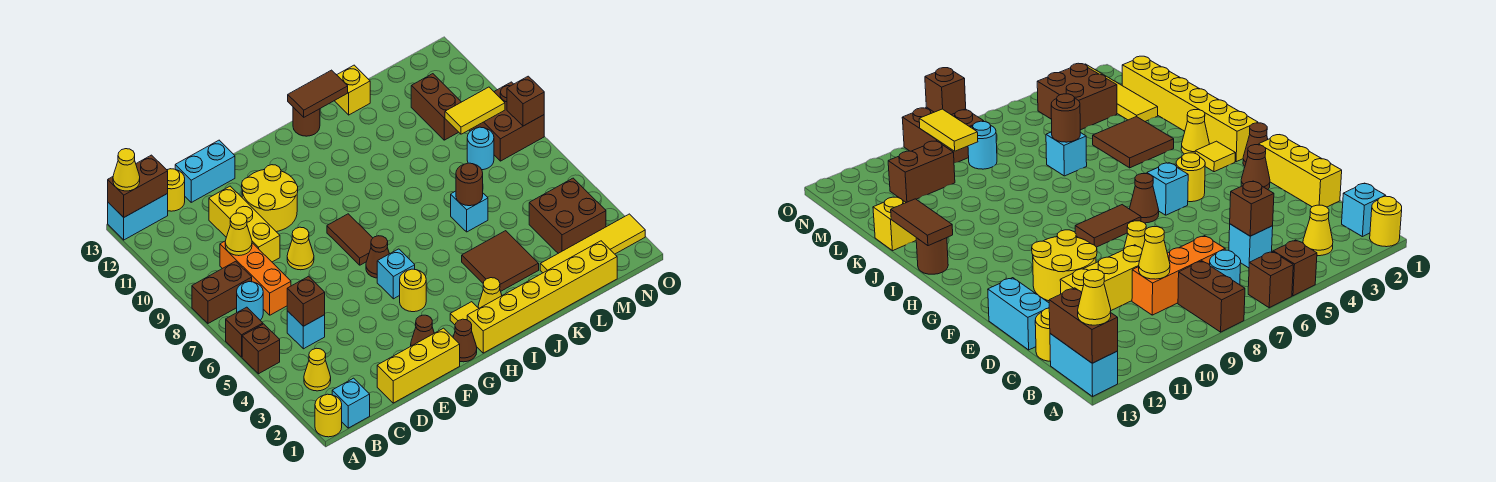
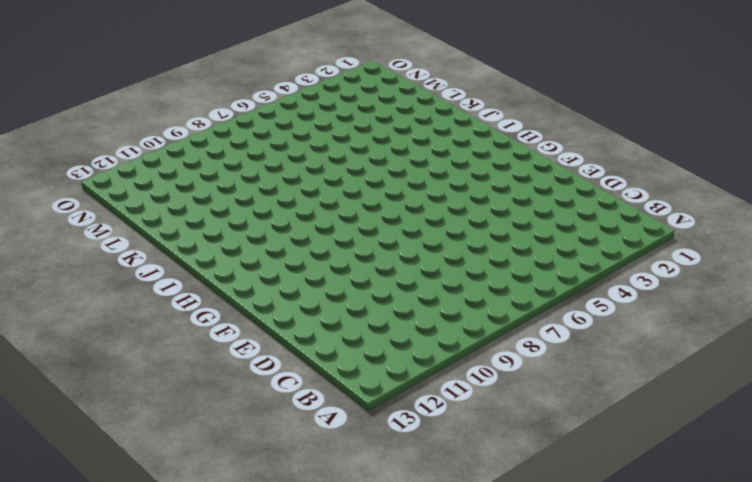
none -> yellow round brick A1 level 1
none -> brown brick A5 level 1
none -> brown brick A6 level 1
none -> brown brick A8:B8 level 1

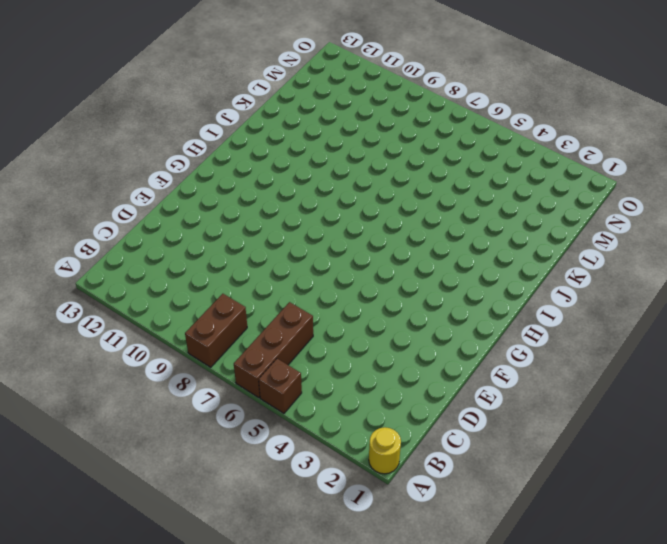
brown brick A6:C6 level 1 -> brown brick A6 level 1
none -> cyan brick A13:B13 level 1
none -> cyan brick B1 level 1
none -> yellow cone B3 level 1
none -> cyan round brick B7 level 1

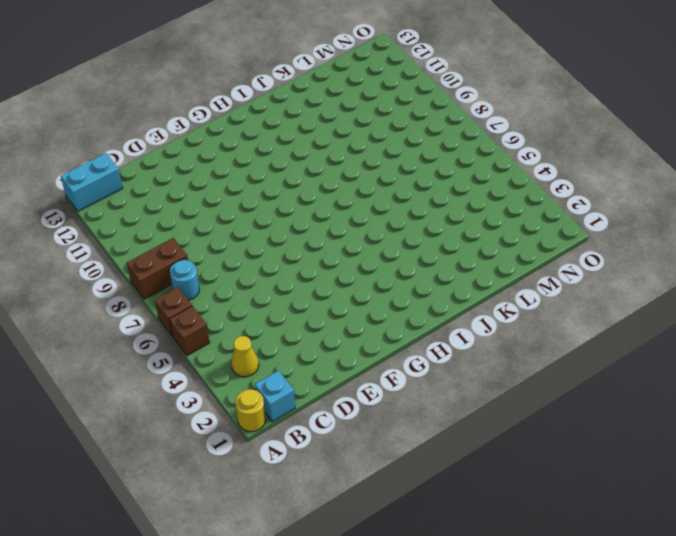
none -> cyan brick C5 level 1
none -> orange brick C7:C9 level 1
none -> yellow round brick C13 level 1
none -> yellow brick D1:F1 level 1

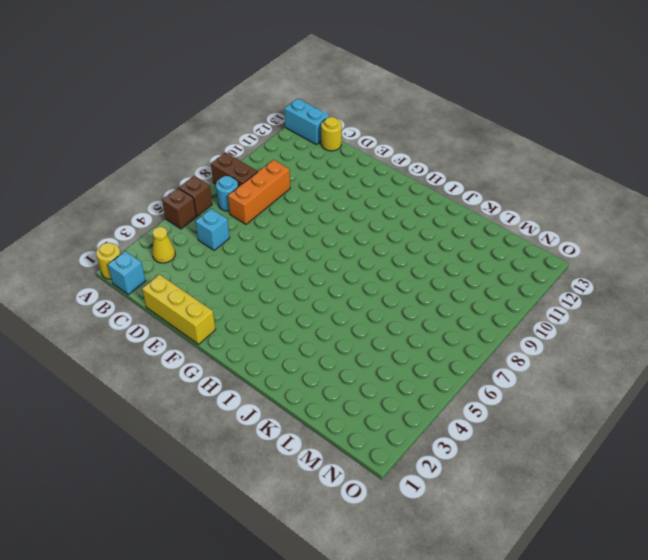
none -> yellow brick D9:D11 level 1
none -> cyan brick D13:E13 level 1
none -> yellow cone E8 level 1
none -> yellow round brick E10:F11 level 1

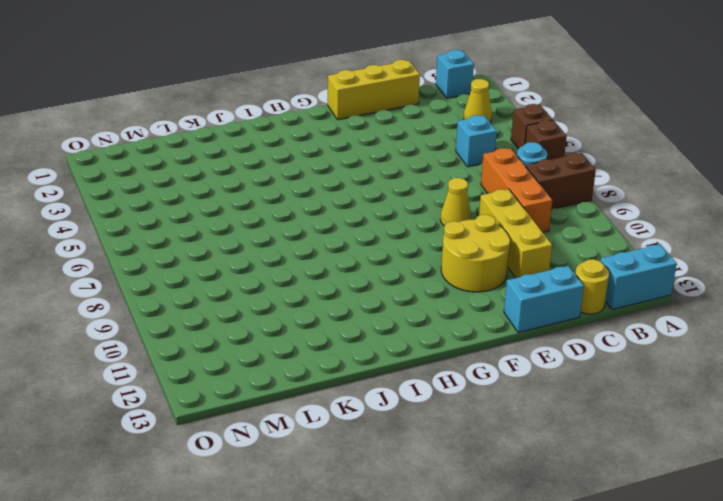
none -> yellow round brick A1 level 1
none -> brown cone F2 level 1
none -> brown cone G1 level 1
none -> yellow round brick G4 level 1

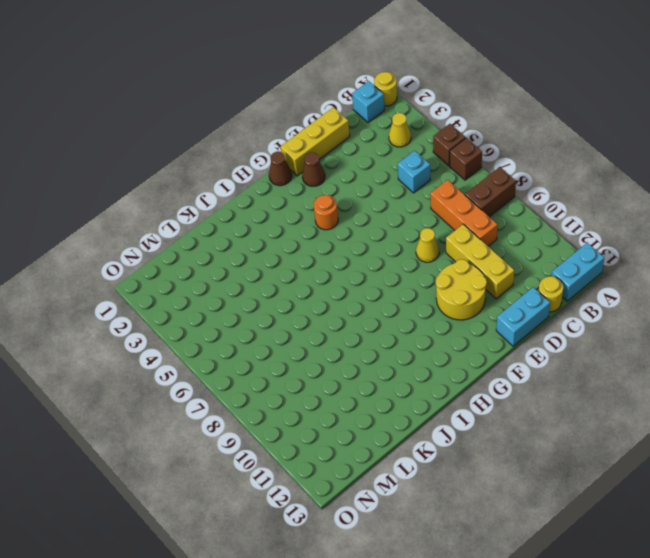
orange round brick G4 level 1 -> yellow round brick G4 level 1
none -> cyan round brick B7 level 1
none -> cyan brick G5 level 1
none -> brown cone G6 level 1
none -> brown tile G7:G8 level 1

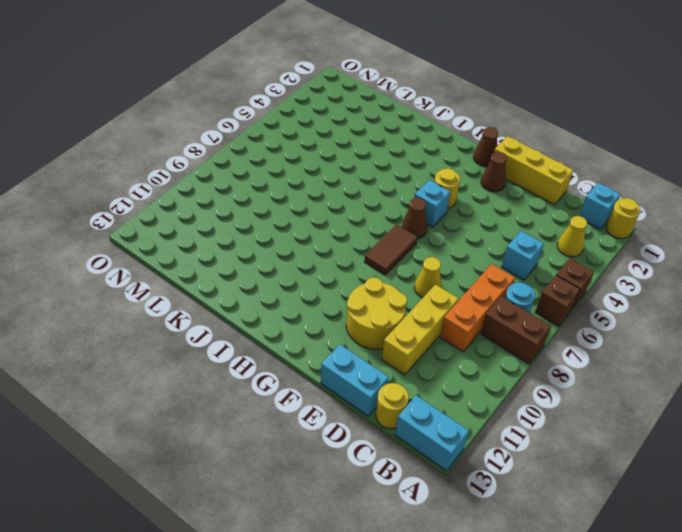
none -> yellow brick H1:M1 level 1
none -> yellow tile H2 level 1
none -> yellow cone I2 level 1
none -> brown round brick I13 level 1

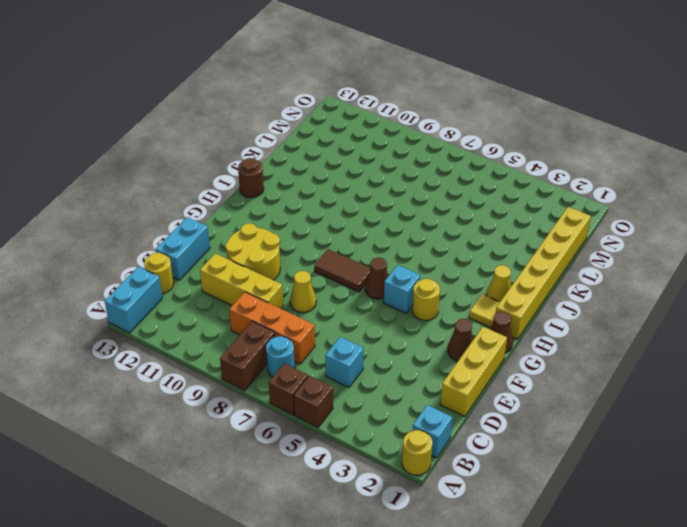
none -> yellow cone B3 level 1
none -> brown tile J3:K4 level 1
none -> cyan brick K6 level 1
none -> yellow brick K13 level 1

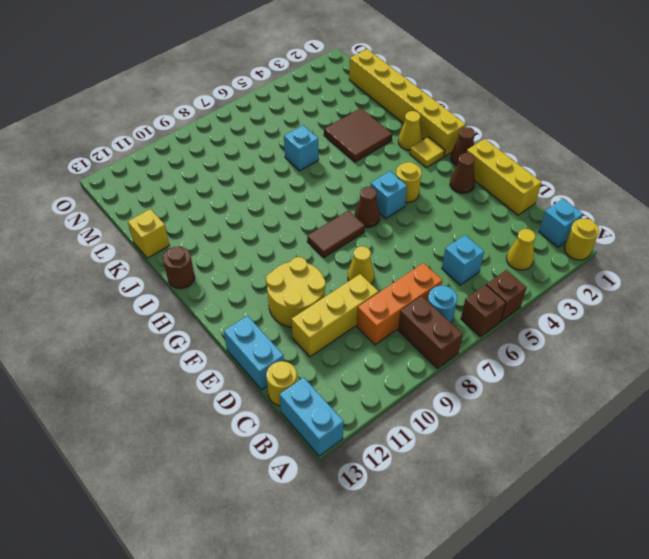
none -> yellow tile L2:O2 level 1
none -> brown brick M3:N4 level 1
none -> cyan round brick M8 level 1
none -> brown brick M10:M11 level 1

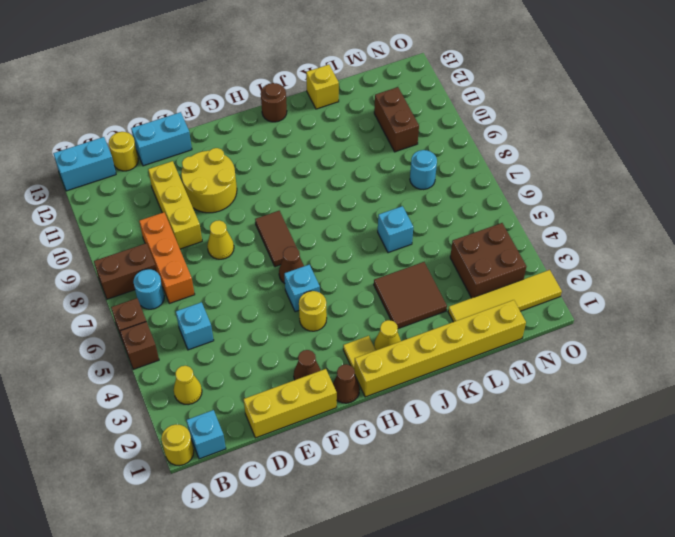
none -> brown brick N8:O9 level 1
none -> brown brick A13:B13 level 2
none -> brown brick C5 level 2
none -> yellow cone C9 level 2

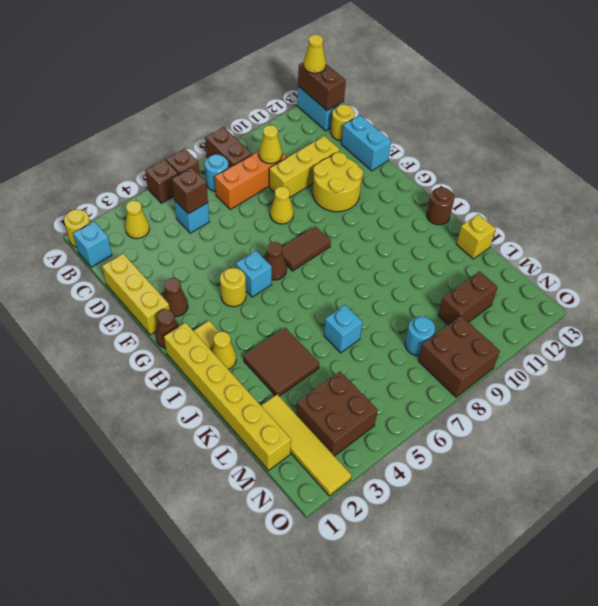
none -> brown tile I13:J13 level 2
none -> brown round brick K6 level 2
none -> yellow tile M9:N9 level 2
none -> brown brick O8 level 2

